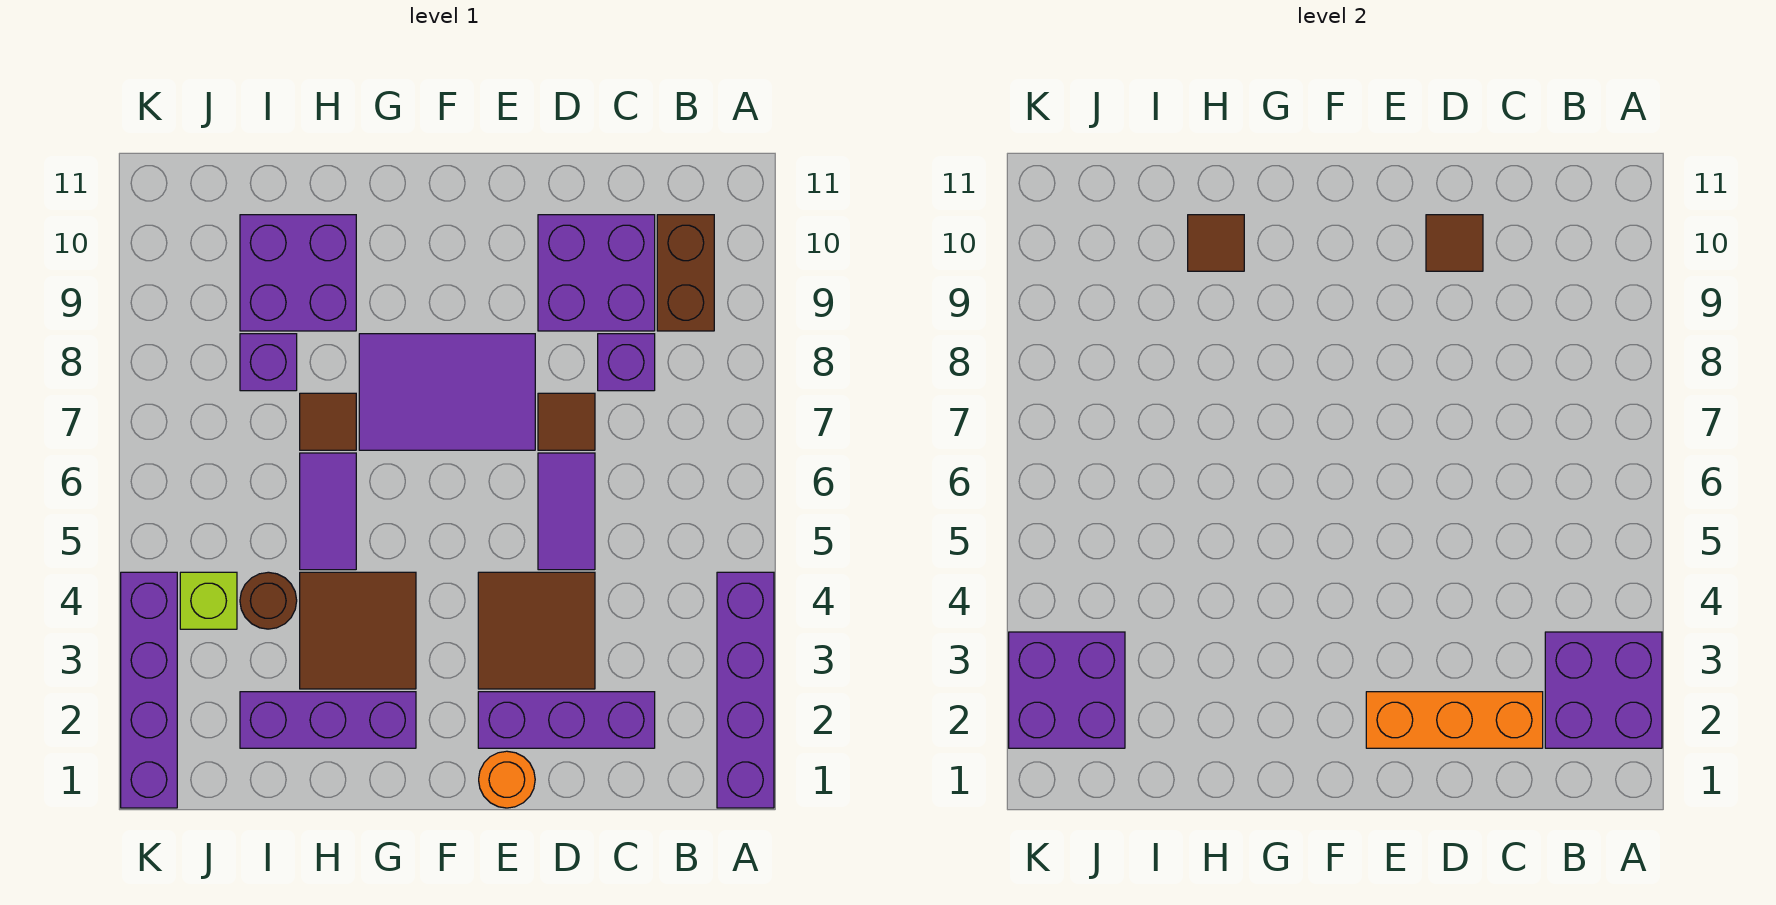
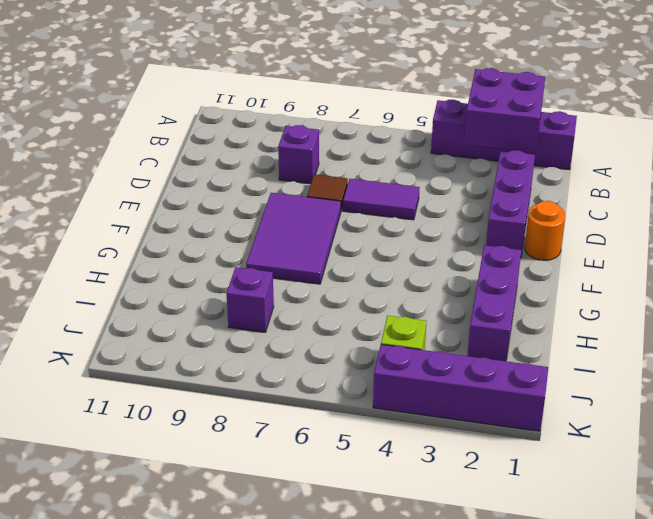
none -> brown brick B9:B10 level 1
none -> purple brick C9:D10 level 1
none -> brown tile D3:E4 level 1

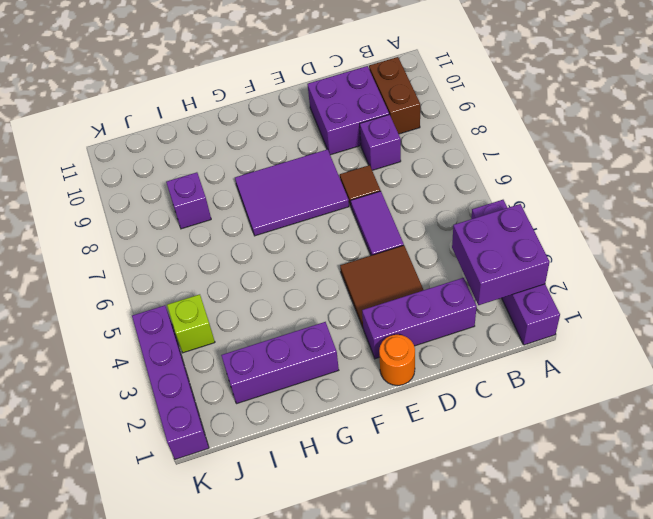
none -> brown tile G3:H4 level 1
none -> purple tile H5:H6 level 1
none -> brown tile H7 level 1

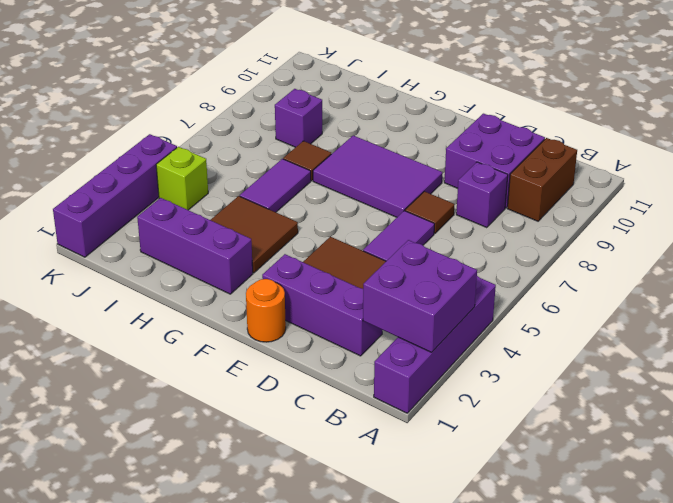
none -> purple brick H9:I10 level 1
none -> brown round brick I4 level 1
none -> orange brick C2:E2 level 2

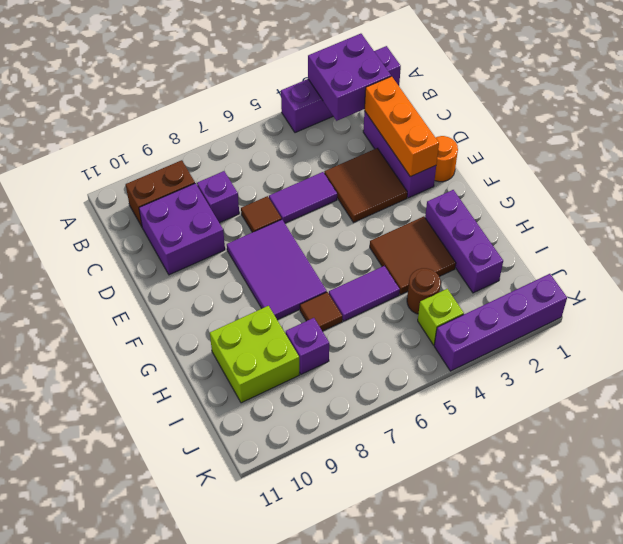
lime brick H9:I10 level 1 -> purple brick H9:I10 level 1
none -> brown tile D10 level 2
none -> brown tile H10 level 2
none -> purple brick J2:K3 level 2

